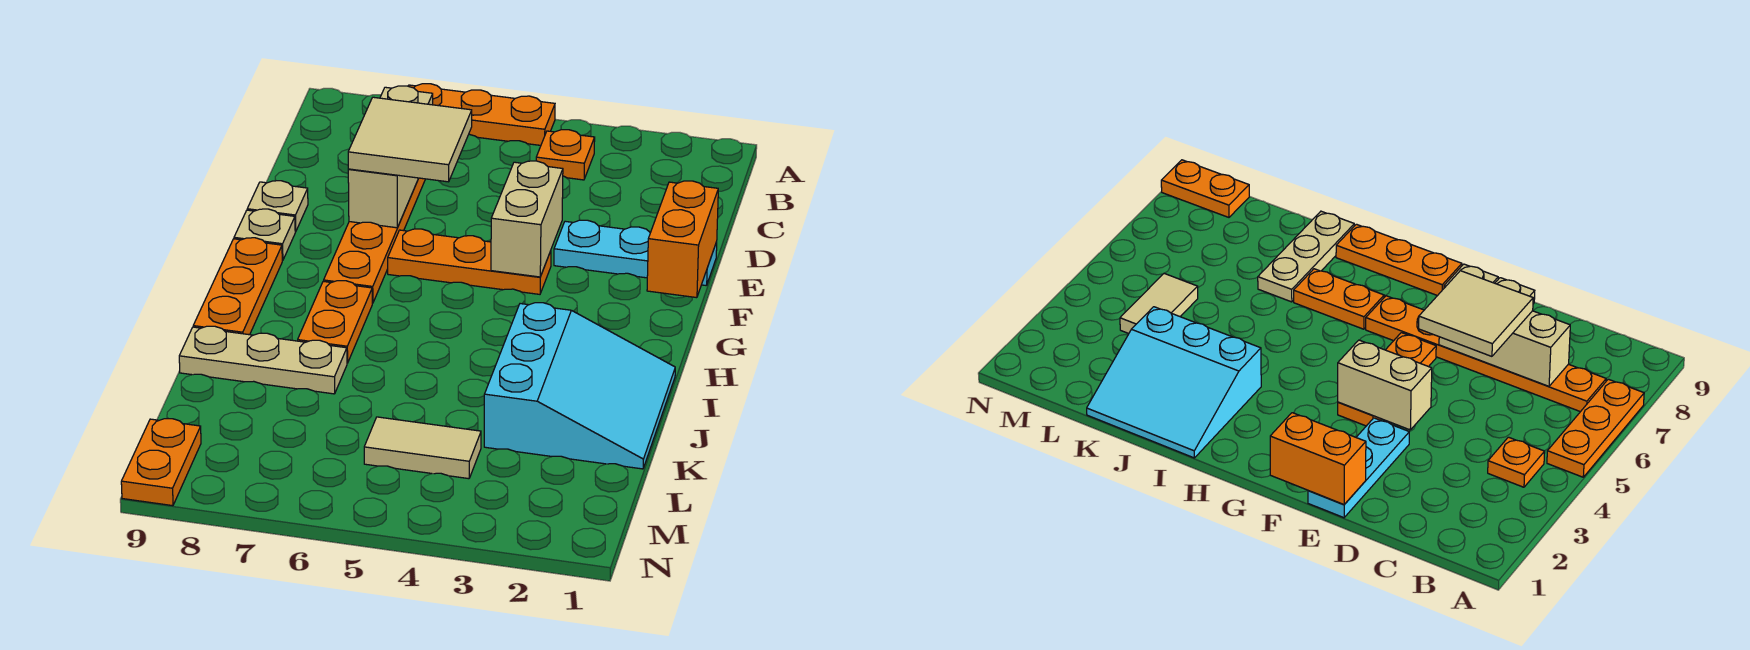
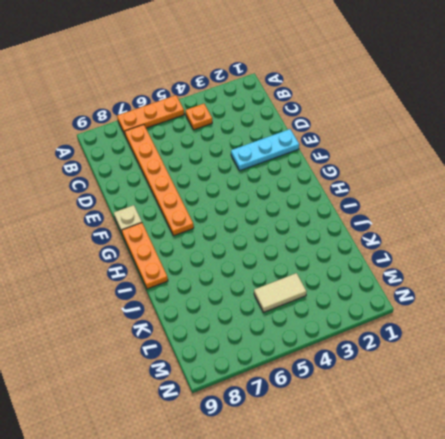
none -> tan plate E9 level 1
none -> orange plate F4:F6 level 1
none -> orange plate H7:I7 level 1

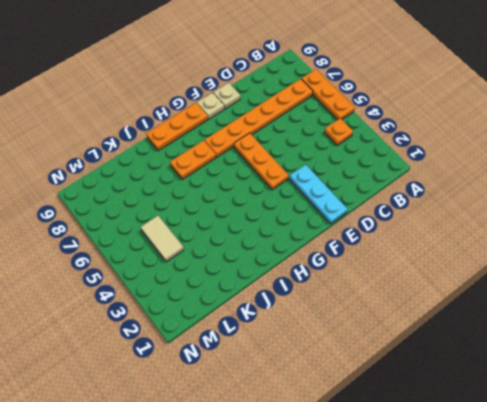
none -> cyan slope I1:K3 level 1 top 3
none -> tan plate J7:J9 level 1
none -> orange plate M9:N9 level 1

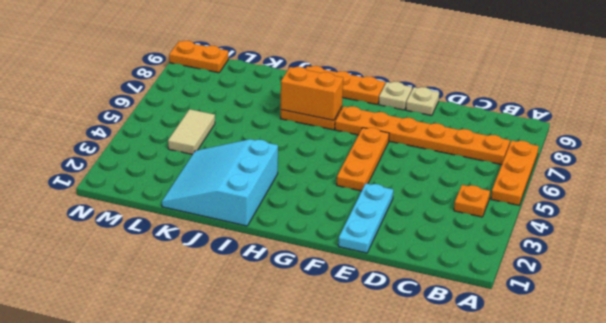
orange brick H7:I7 level 2 -> orange brick E1:F1 level 2
cyan slope I1:K3 level 1 top I -> cyan slope I1:K3 level 1 top 3
none -> tan plate J7:J9 level 1
none -> tan brick C7:E7 level 2
none -> tan brick E4:F4 level 2

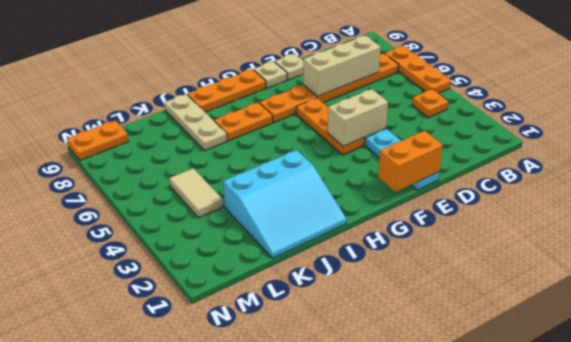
none -> tan tile D6:E7 level 3

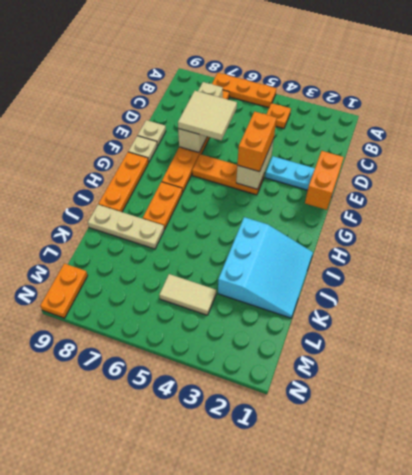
orange brick E4:F4 level 3 -> none

